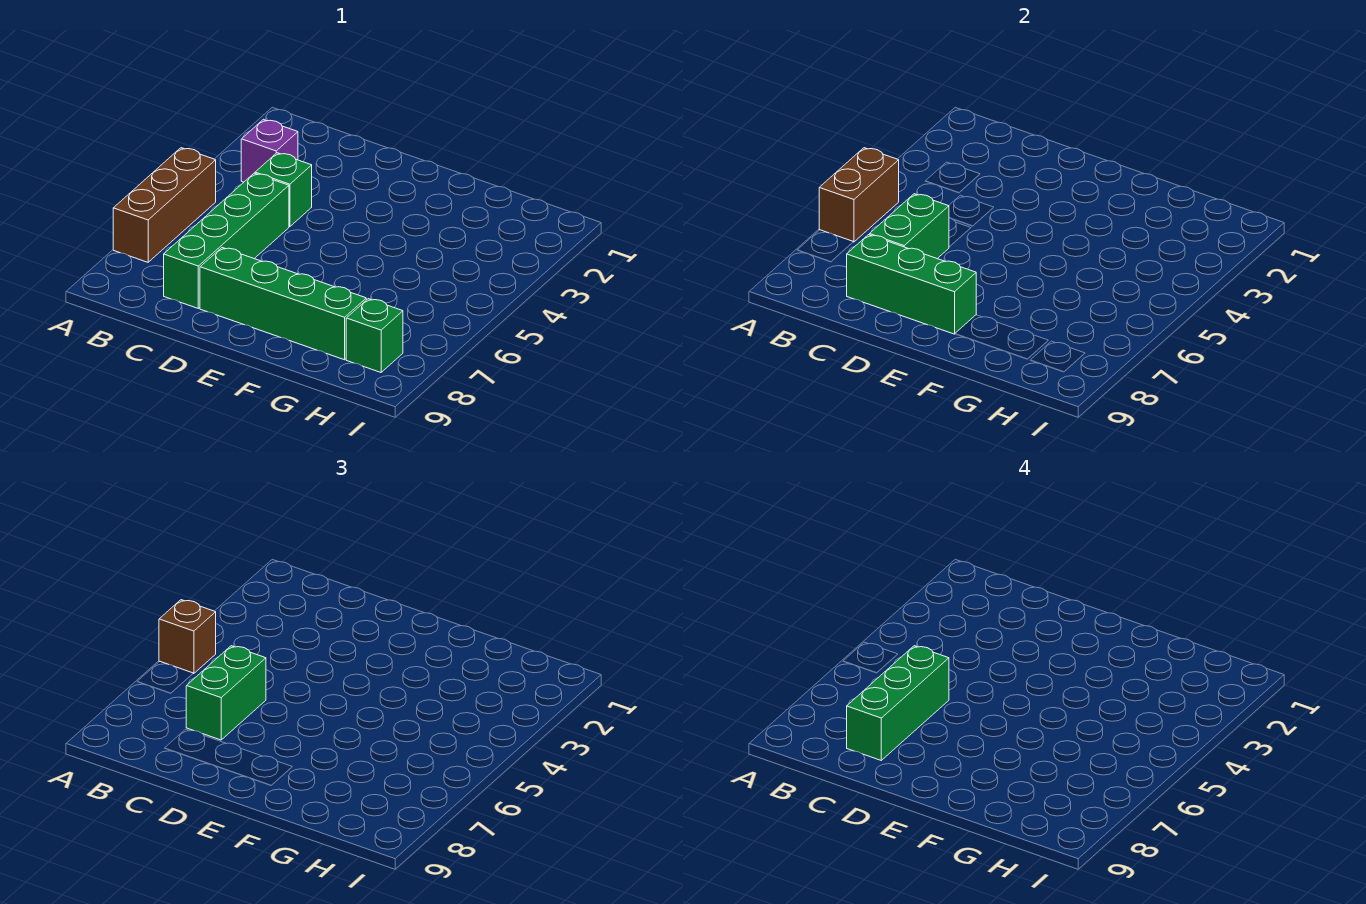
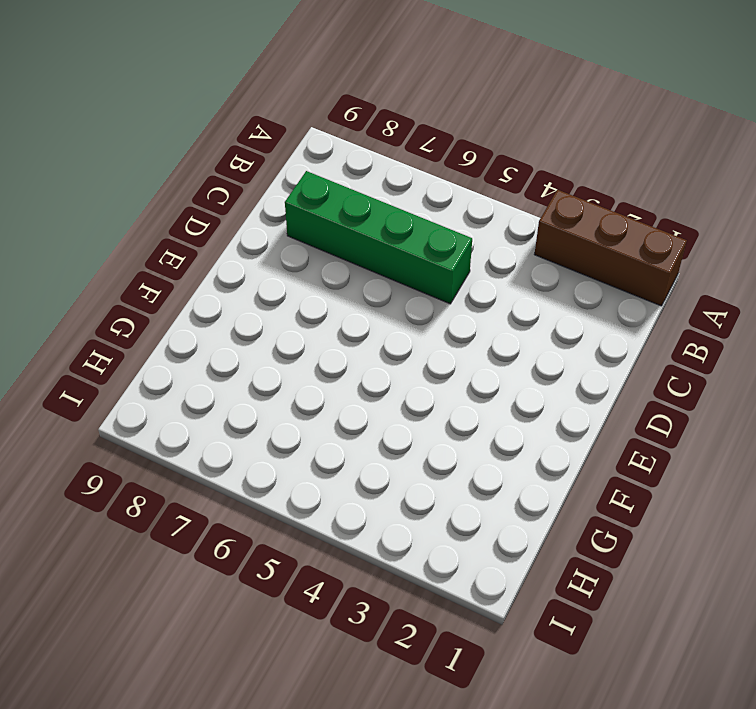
brown brick A1:A3 level 1 -> brown brick A5:A7 level 1
none -> purple brick B3 level 1
none -> green brick C4 level 1
none -> green brick D8:G8 level 1

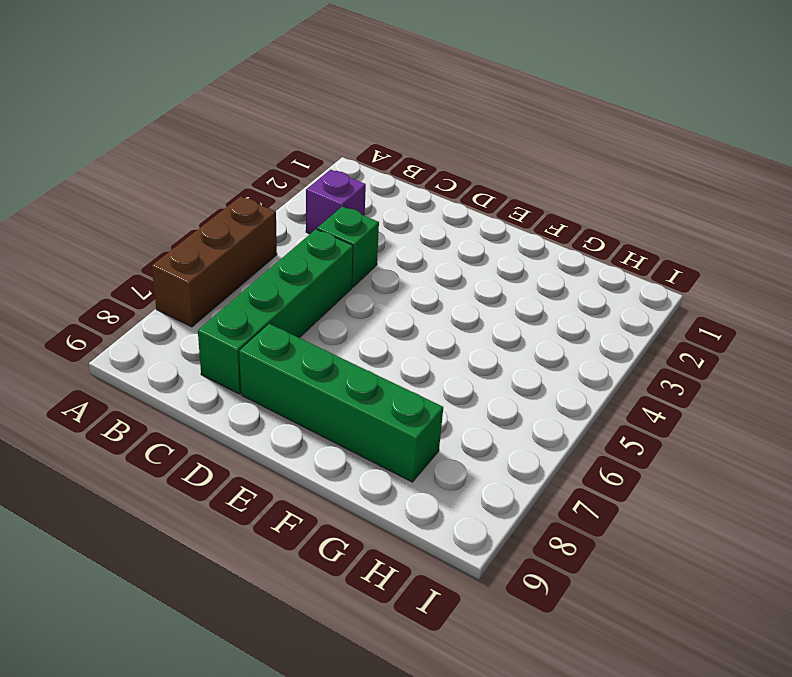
none -> green brick H8 level 1
none -> brown brick A5:A6 level 2
none -> green brick C6:C7 level 2

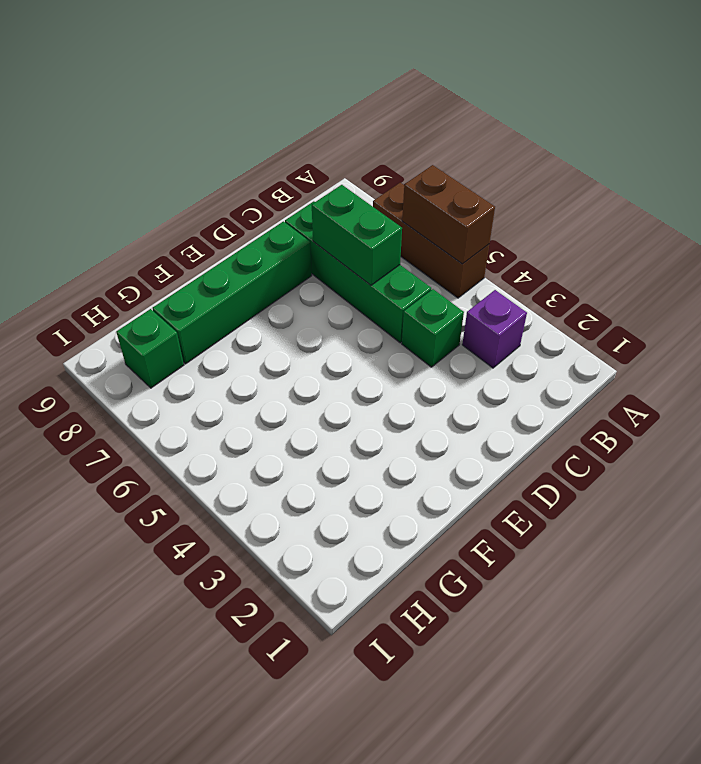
none -> green brick C8:E8 level 2
none -> brown brick A5 level 3
none -> green brick C6:C7 level 3

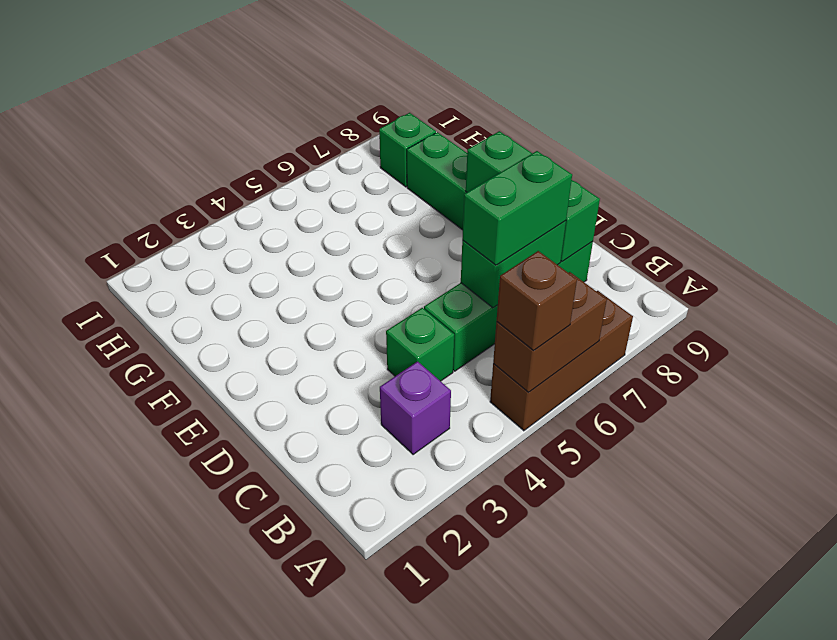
none -> green brick C6:C8 level 4

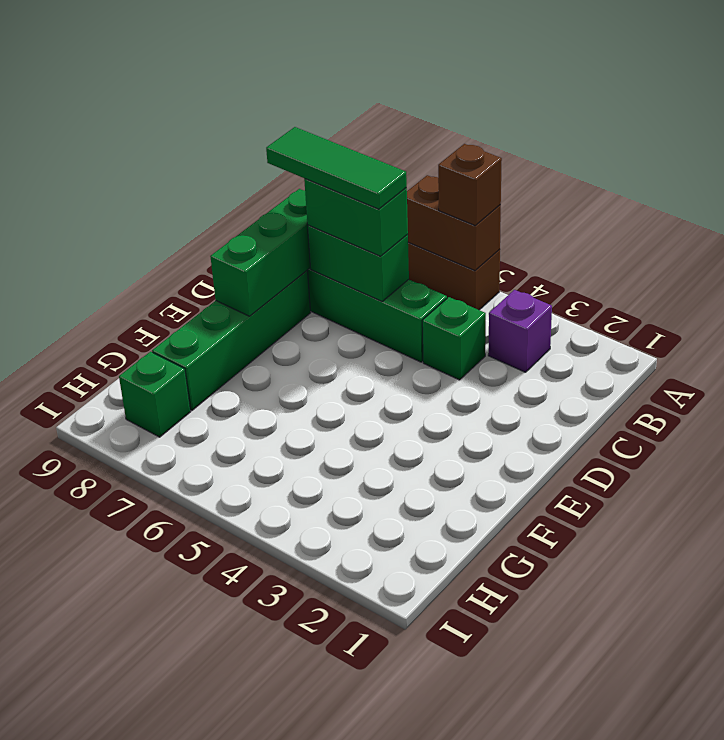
green tile C6:C8 level 4 -> green brick C6:C8 level 4

